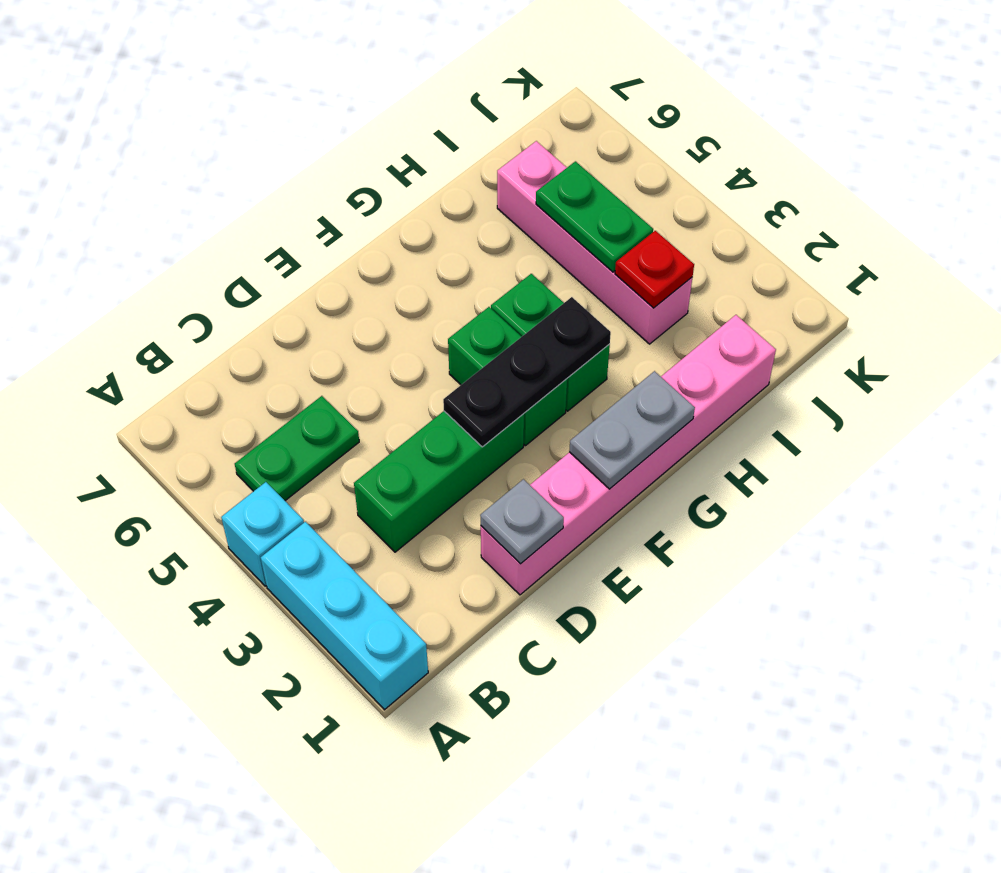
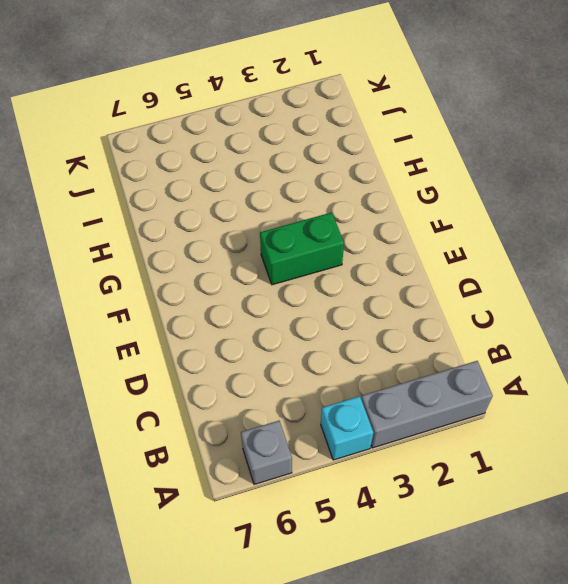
grey brick A1:A3 level 1 -> cyan brick A1:A3 level 1
grey brick A6 level 1 -> none
none -> green plate B5:C5 level 1
none -> green brick C3:E3 level 1
none -> pink brick D1:I1 level 1

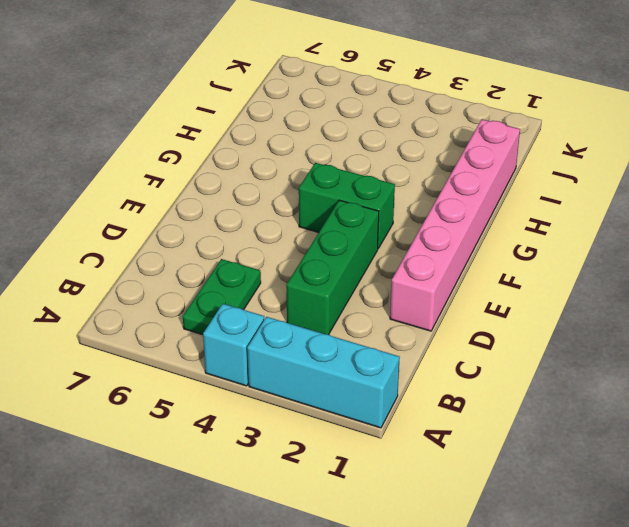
none -> green brick G3:G4 level 1
none -> pink brick I3:I6 level 1
none -> grey plate D1 level 2

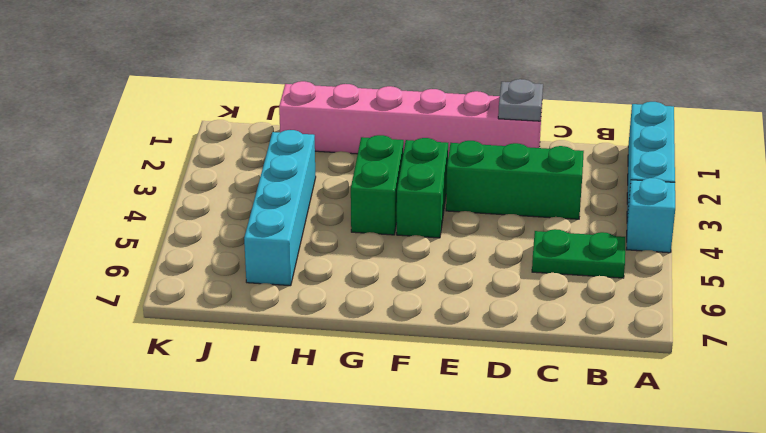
cyan brick I3:I6 level 1 -> pink brick I3:I6 level 1
none -> black plate E3:G3 level 2
none -> grey plate F1:G1 level 2
none -> red plate I3 level 2

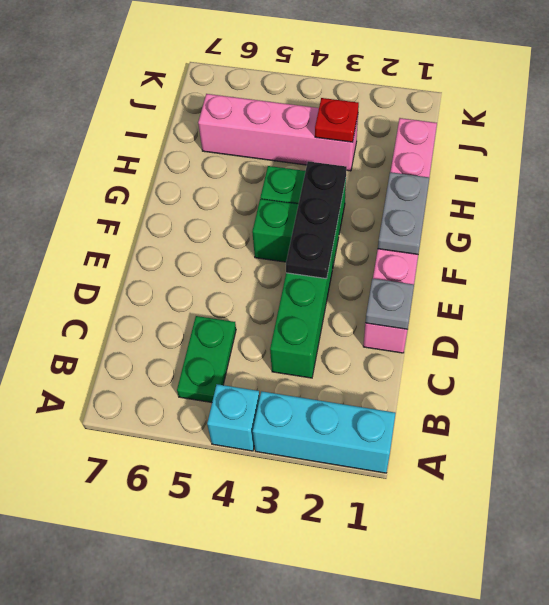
none -> green plate I4:I5 level 2

